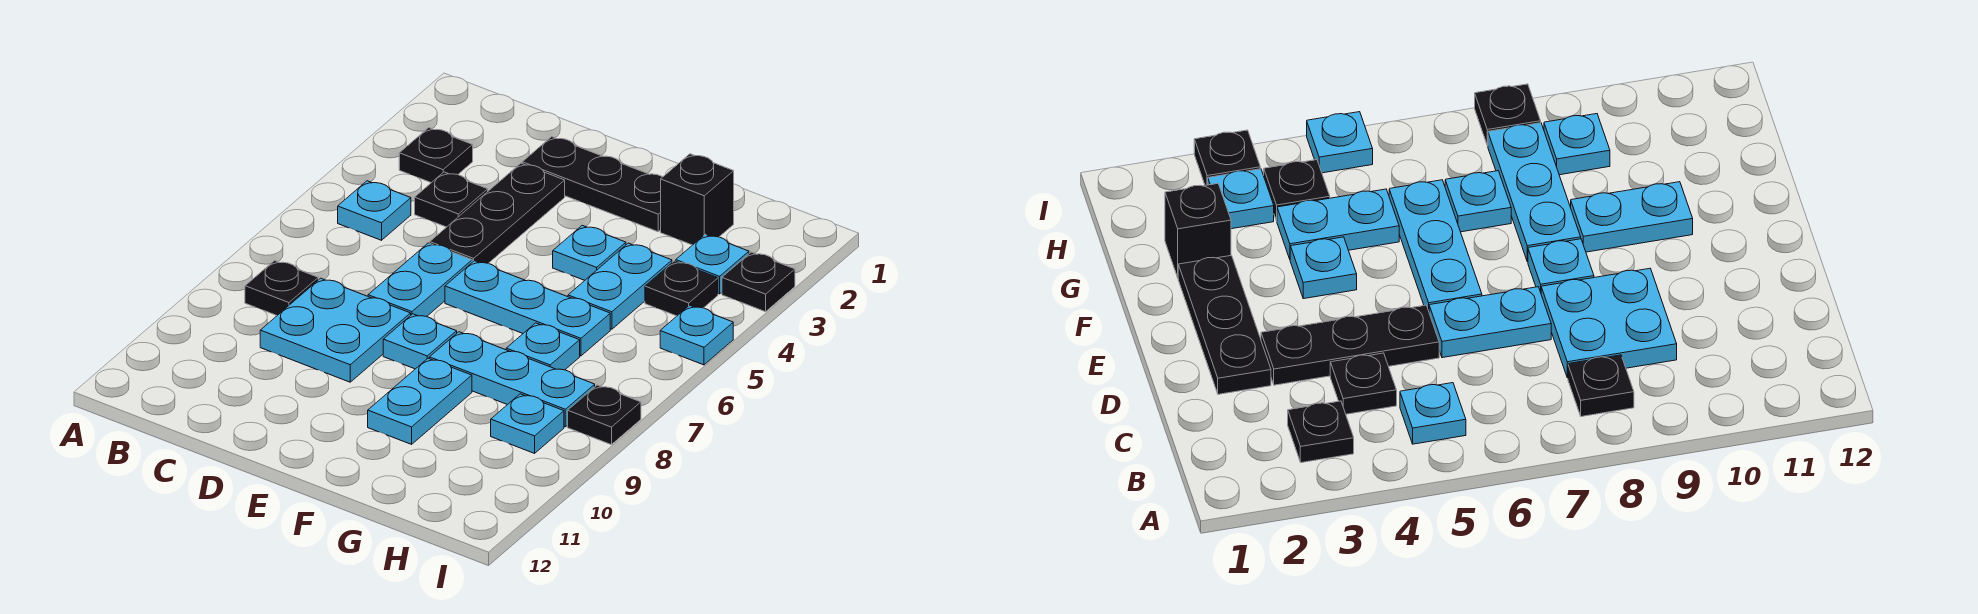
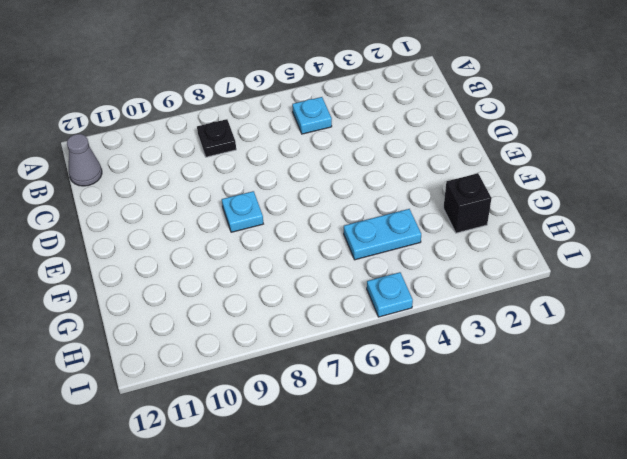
grey cone B12 level 1 -> none
none -> black plate B3 level 1
none -> black plate C4 level 1
none -> cyan plate C8:D9 level 1

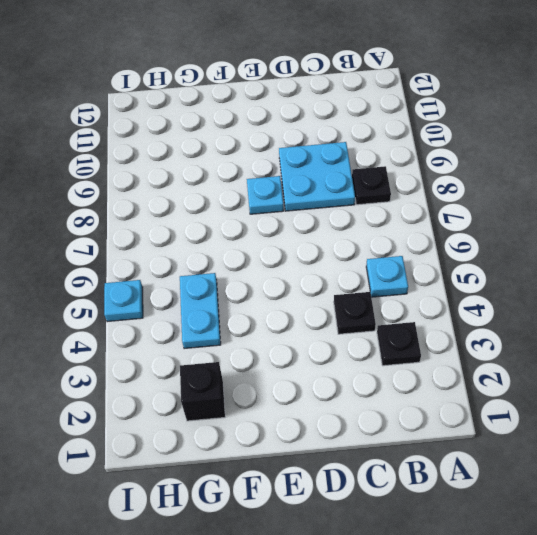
none -> black plate D2:F2 level 1
none -> black plate D3:D5 level 1
none -> cyan plate D6:D7 level 1

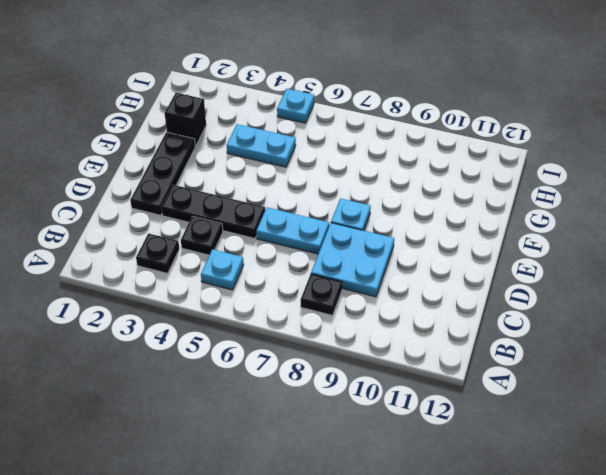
none -> cyan plate E6:G6 level 1
none -> cyan plate F4 level 1
none -> cyan plate F8:H8 level 1

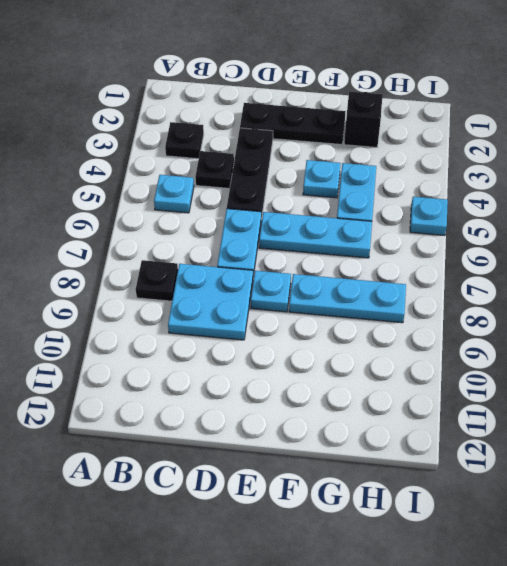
none -> cyan plate F9:F10 level 1
none -> cyan plate G7 level 1
none -> cyan plate H3 level 1

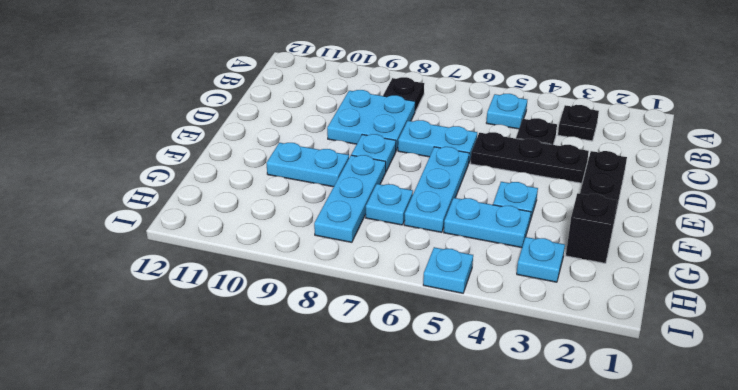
none -> black plate H4 level 1
none -> cyan plate H9 level 1
none -> black plate I3 level 1

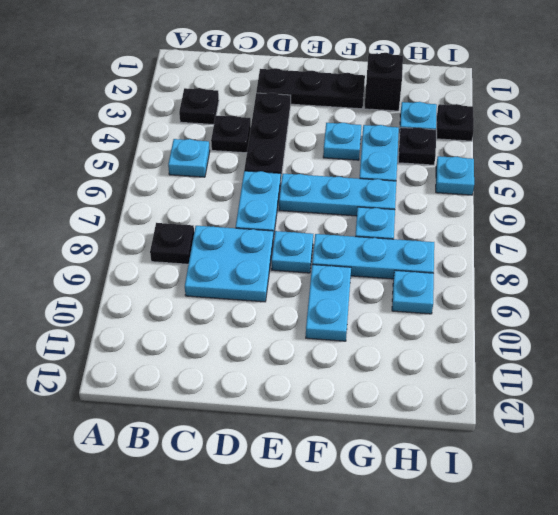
none -> black plate I8 level 1

